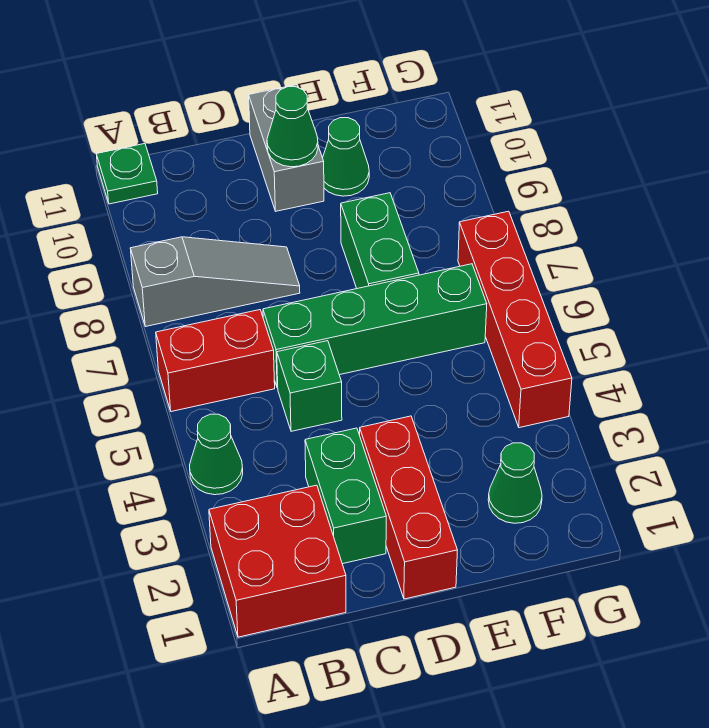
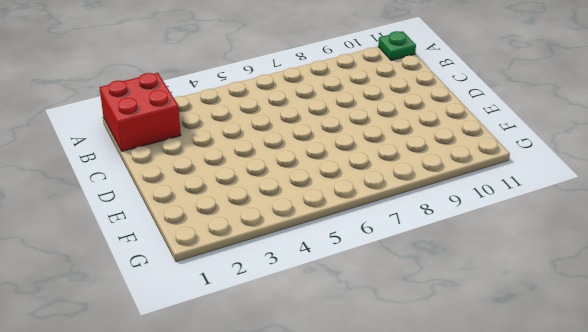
none -> green cone A4 level 1
none -> red brick A6:B6 level 1
none -> grey slope A8:C8 level 1 top A

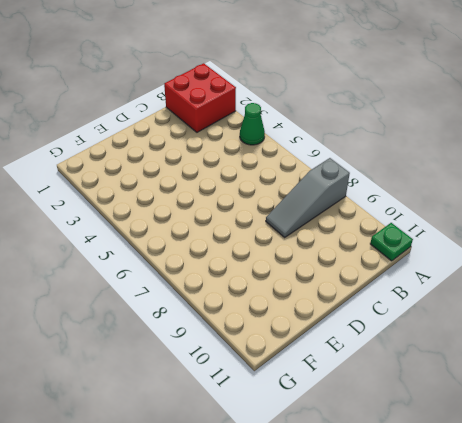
none -> red brick A6:B6 level 1
none -> green brick C2:C3 level 1
none -> green brick C5 level 1

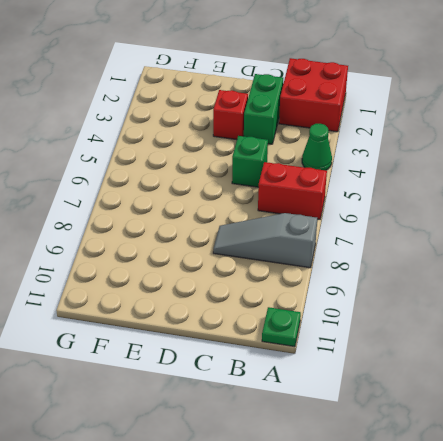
red brick D3 level 1 -> red brick D1:D3 level 1
none -> green brick C6:F6 level 1
none -> grey brick D10:D11 level 1
none -> green brick E7:E8 level 1

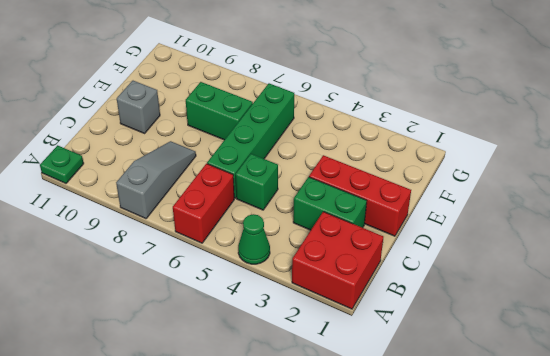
grey brick D10 level 1 -> grey brick D10:D11 level 1
none -> green cone E10 level 1
none -> green cone F2 level 1
none -> red brick G4:G7 level 1

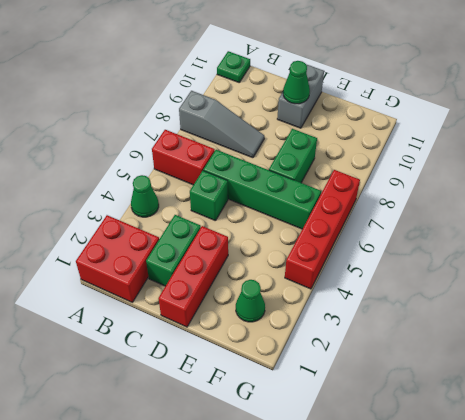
none -> green cone E10 level 1

